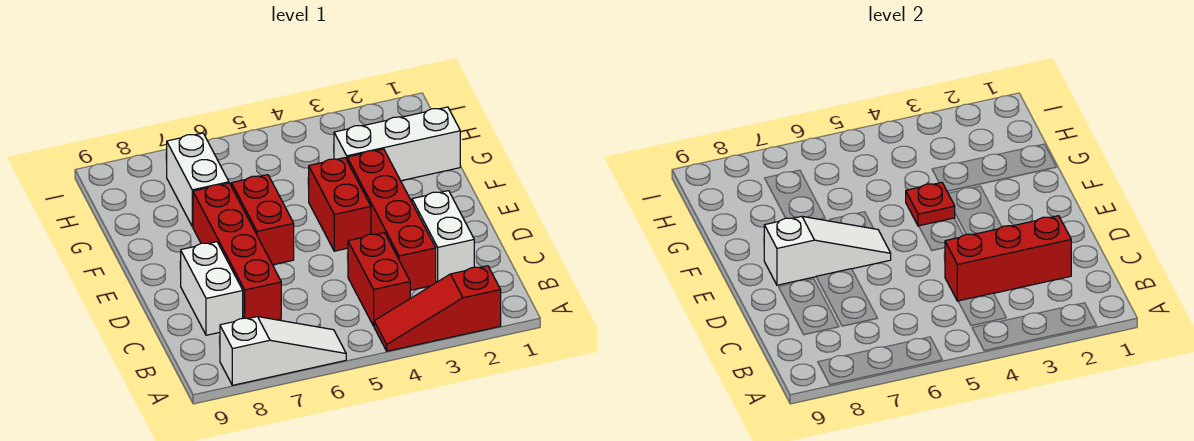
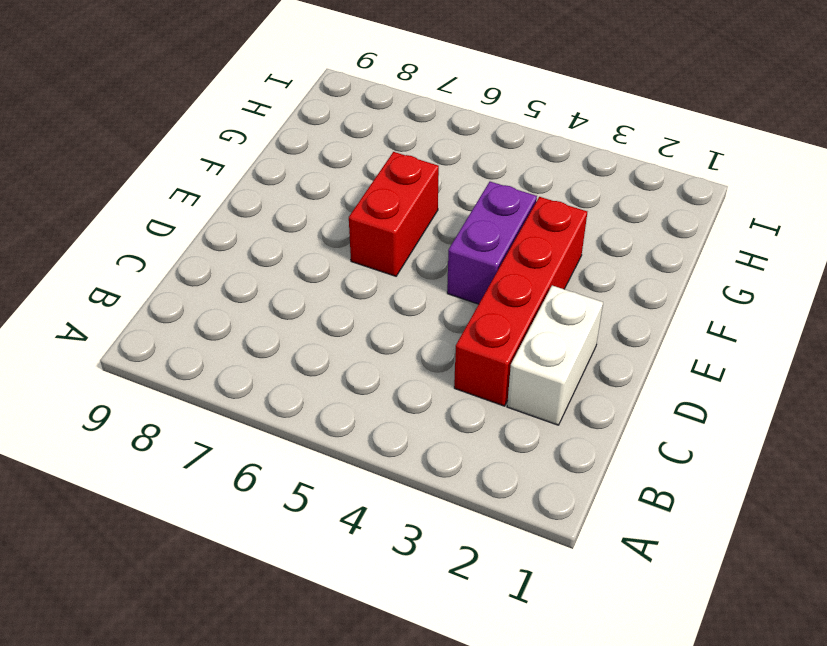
purple brick E4:F4 level 1 -> red brick E4:F4 level 1
none -> red slope A2:A4 level 1 top 2
none -> white slope A6:A8 level 1 top 8
none -> red brick B4:C4 level 1

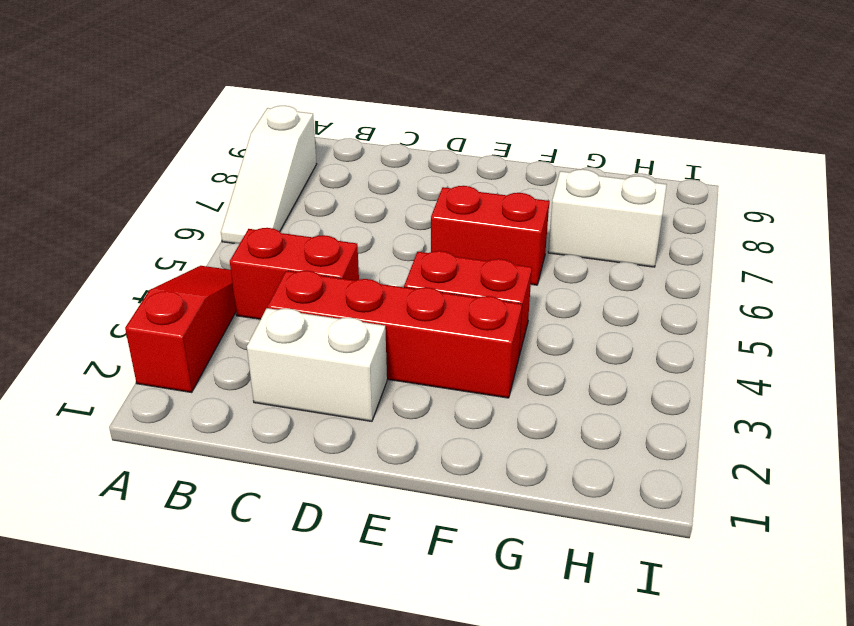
none -> red brick C7:F7 level 1
none -> white brick C8:D8 level 1
none -> white brick G1:G3 level 1

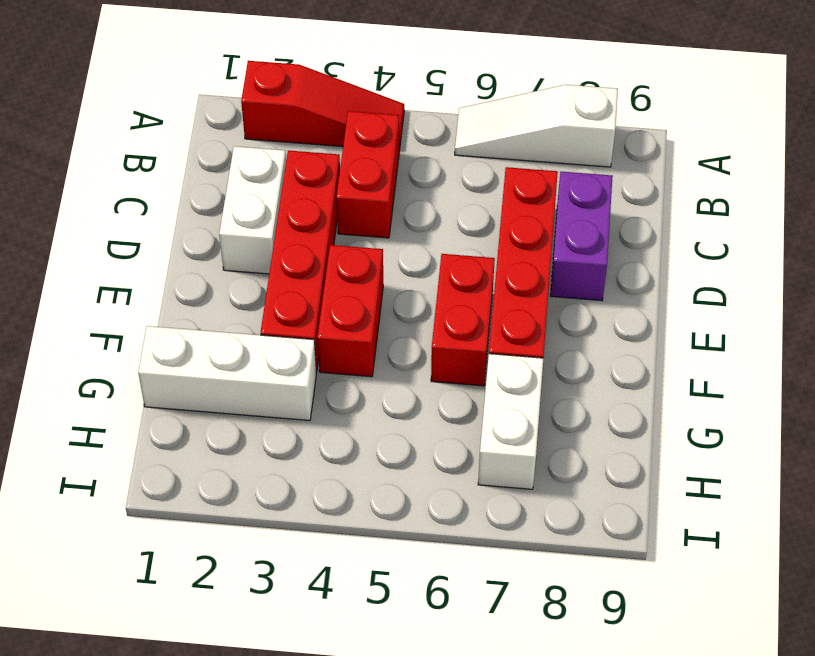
purple brick C8:D8 level 1 -> white brick C8:D8 level 1
none -> red brick C2:C4 level 2
none -> white slope E6:E8 level 2 top 8
none -> red plate F4 level 2

